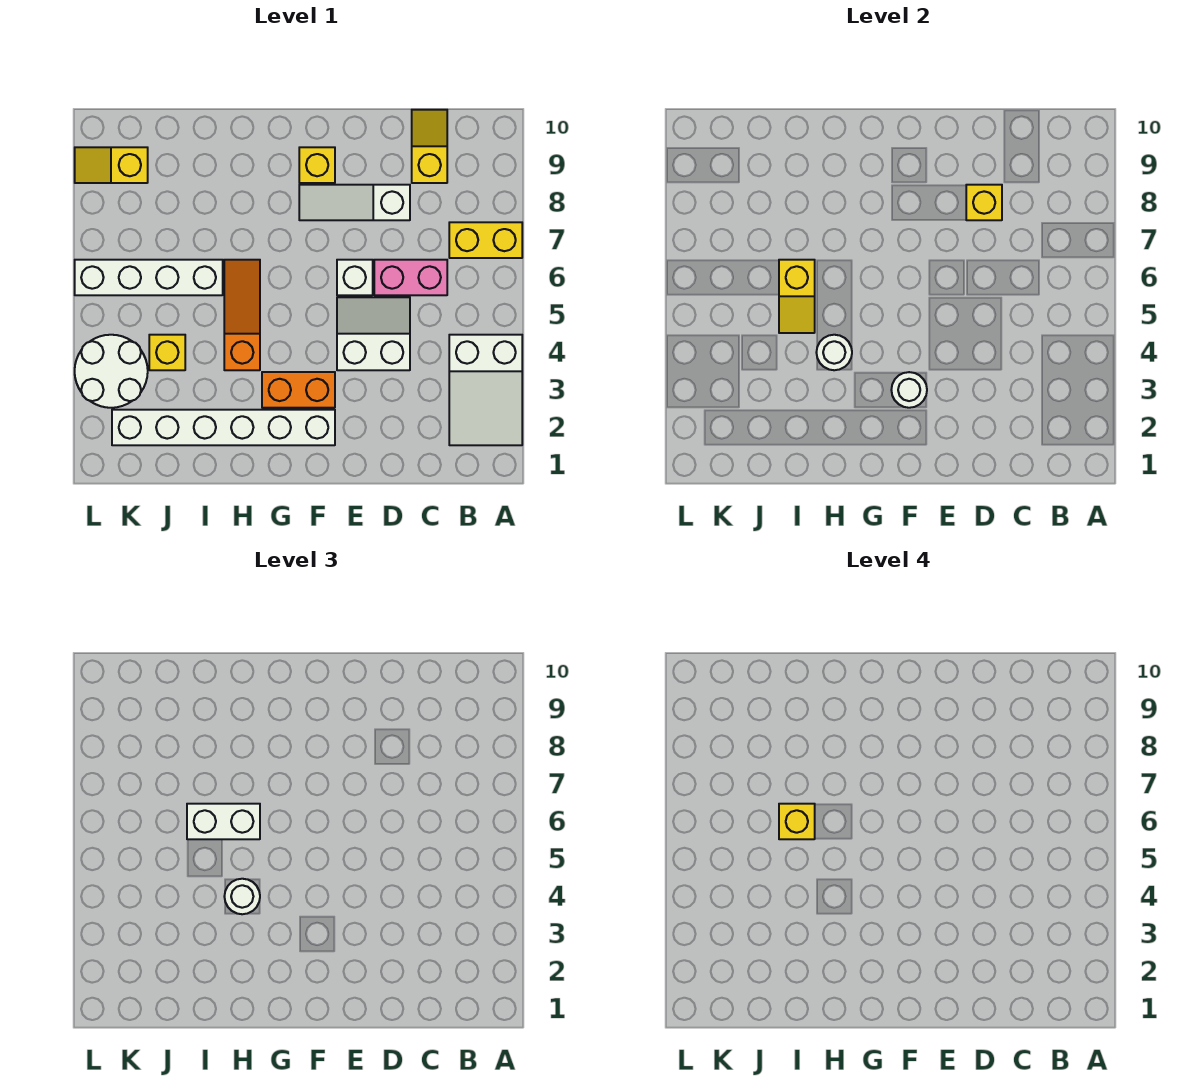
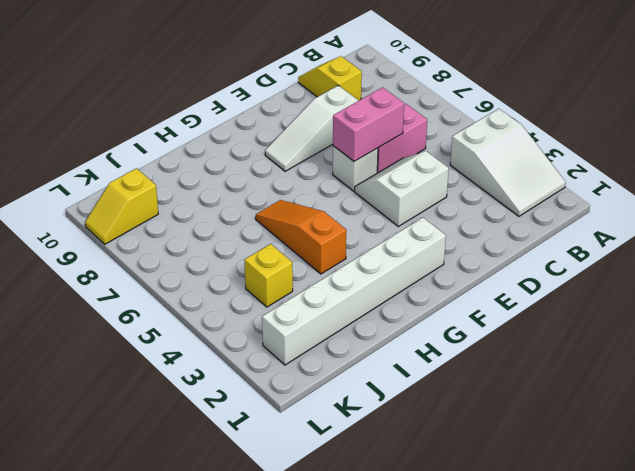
pink brick D6:E6 level 2 -> none
none -> yellow brick A7:B7 level 1
none -> orange brick F3:G3 level 1
none -> yellow brick F9 level 1

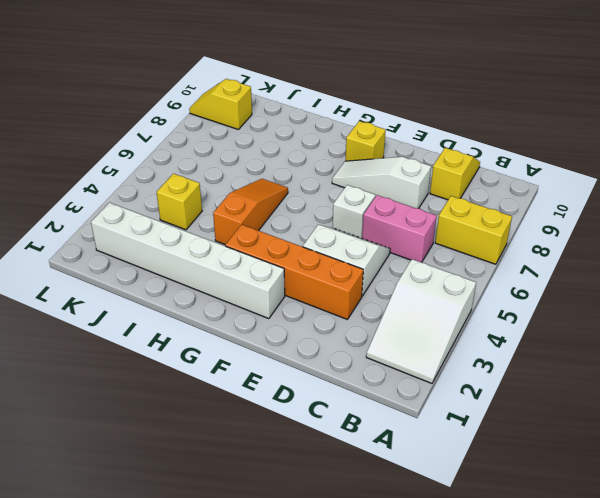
orange brick D3:G3 level 1 -> orange brick F3:G3 level 1
none -> white brick I6:L6 level 1
none -> white round brick K3:L4 level 1
none -> yellow brick D8 level 2

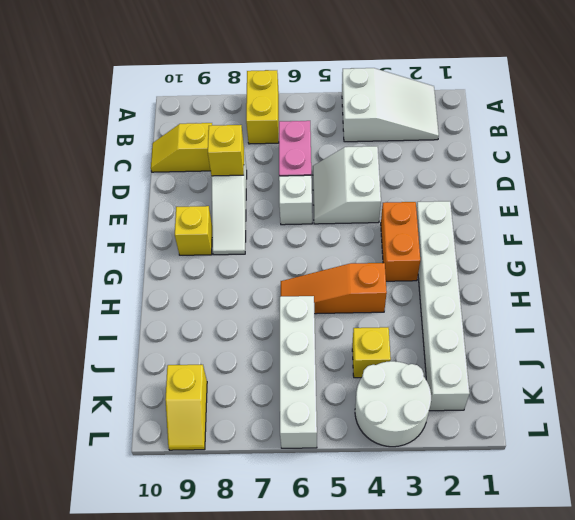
none -> white round brick F3 level 2
none -> white round brick H4 level 2
none -> yellow slope I5:I6 level 2 top 6

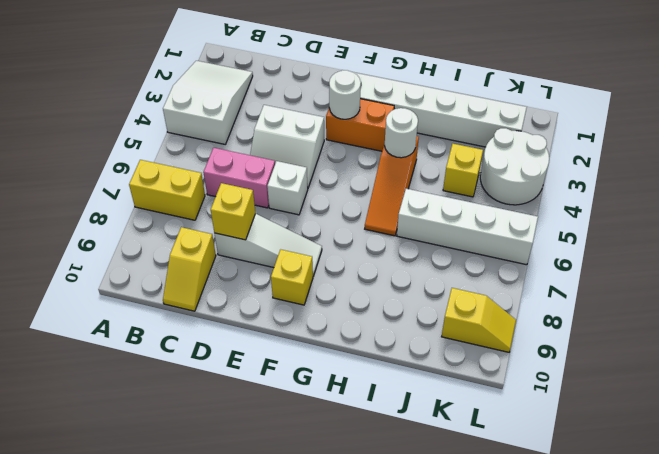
none -> yellow slope I5:I6 level 2 top 6
none -> white round brick H4 level 3
none -> white brick H6:I6 level 3

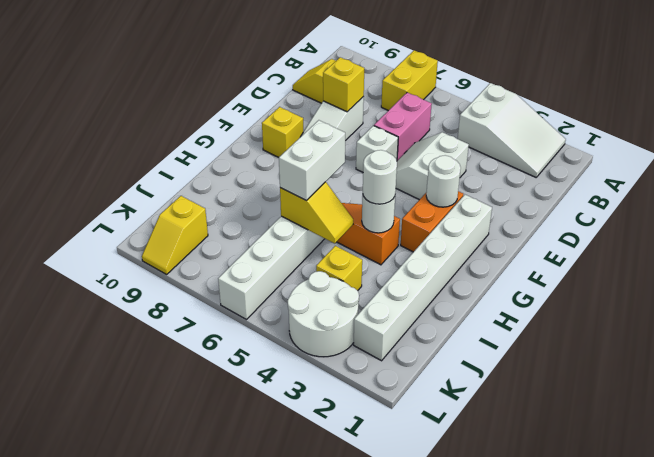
none -> yellow brick I6 level 4

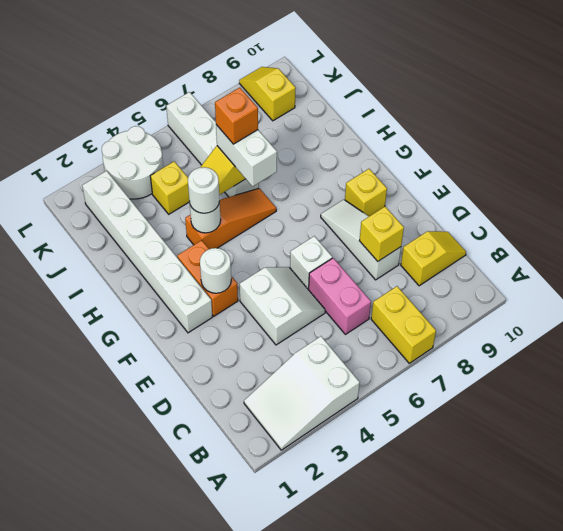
orange brick I6 level 4 -> yellow brick I6 level 4

